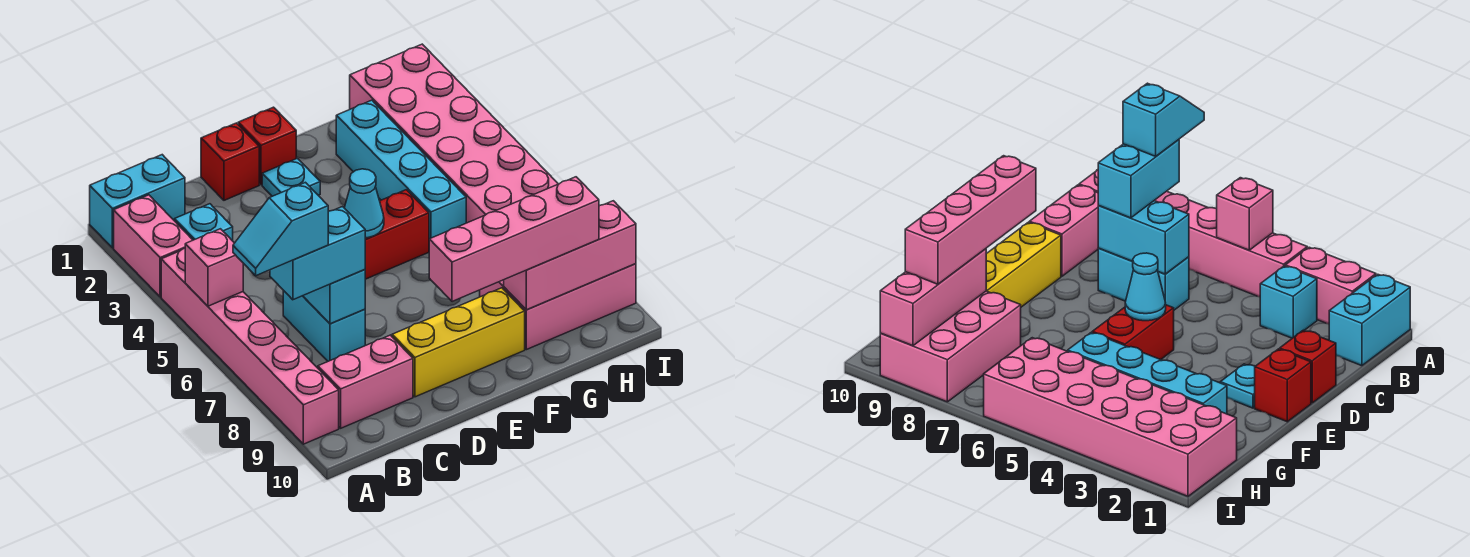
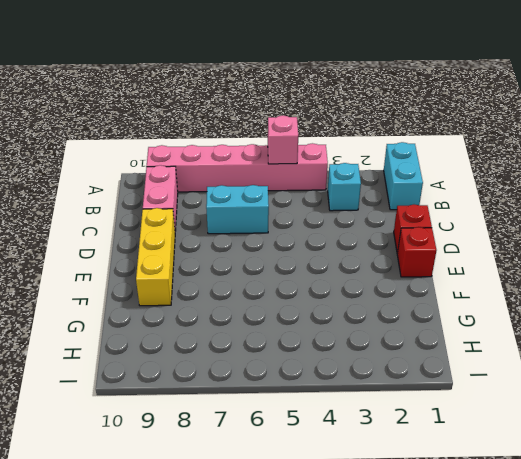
none -> pink brick A2:A3 level 1
none -> cyan plate E2 level 1
none -> red brick E5:F5 level 1

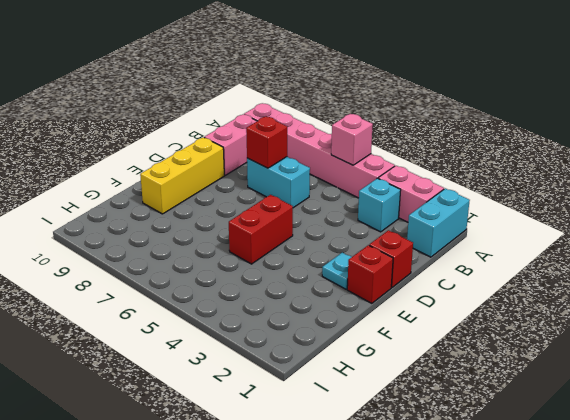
red brick C7 level 2 -> cyan brick C6:C7 level 2
none -> cyan brick G2:G5 level 1
none -> pink brick G8:I9 level 1
none -> pink brick H1:I6 level 1

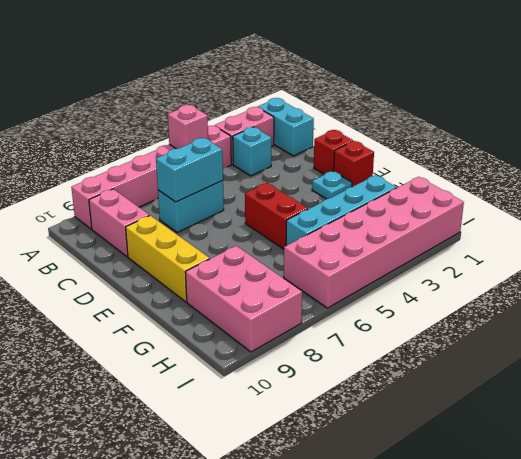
none -> cyan cone E5 level 2
none -> pink brick G9:I9 level 2
none -> cyan brick B7:C7 level 3

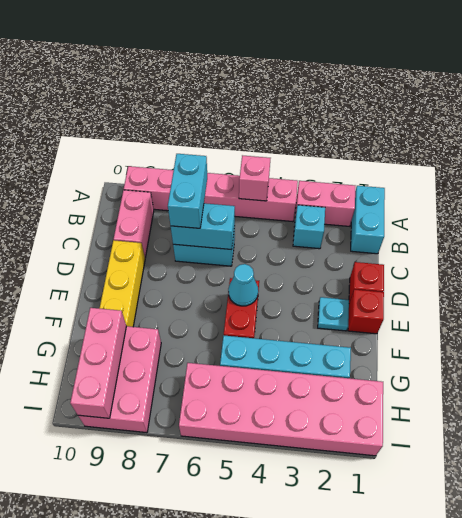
none -> pink brick E9:H9 level 3
none -> cyan slope A7:B7 level 4 top B

